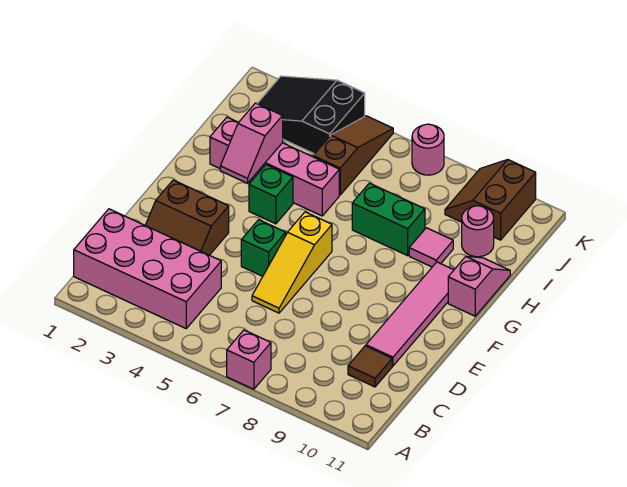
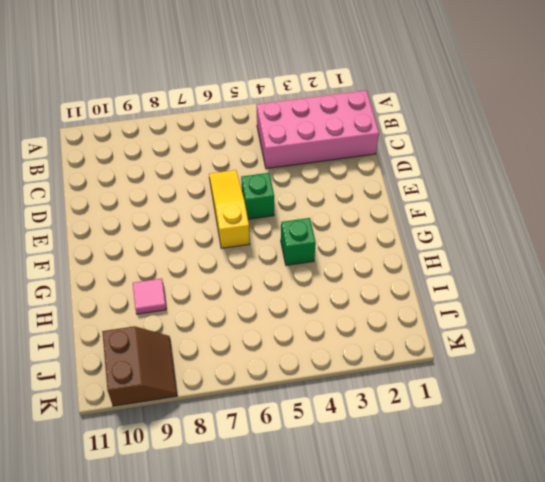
none -> pink brick A7 level 1
none -> brown tile C10 level 1
none -> brown slope D2:E3 level 1 top E

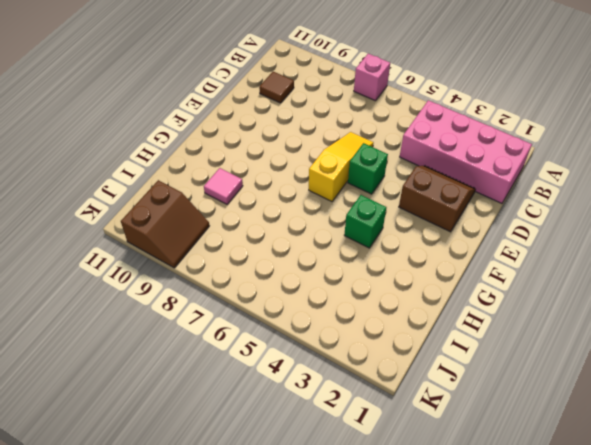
none -> pink tile D10:G10 level 1
none -> pink slope G11:H11 level 1 top G
none -> pink brick H2:H5 level 1

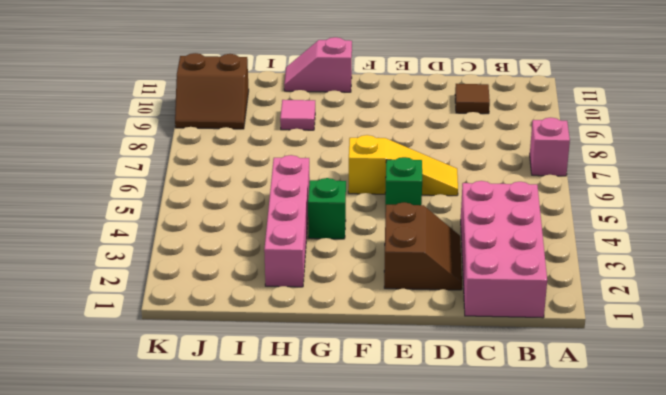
none -> pink tile D10:G10 level 1
none -> green brick H7:H8 level 1
none -> brown slope I5:K5 level 1 top I

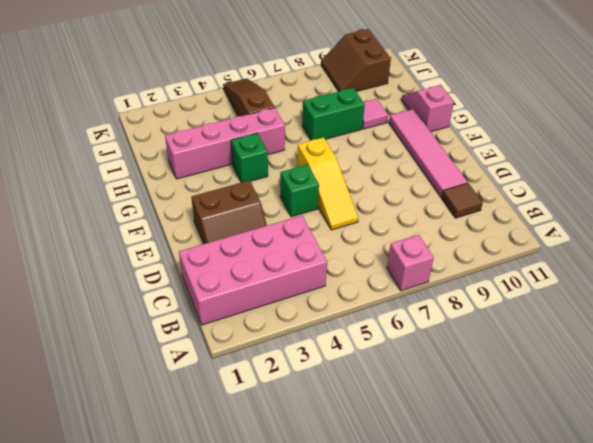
none -> pink round brick I10 level 1
none -> black slope J2:K4 level 1 top 4
none -> pink round brick K7 level 1

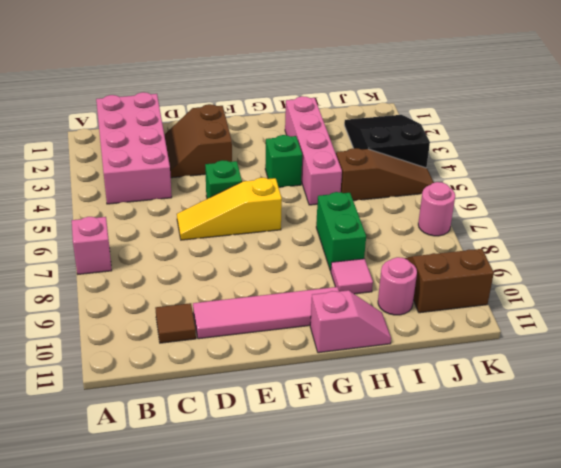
none -> pink slope G3:H3 level 2 top H

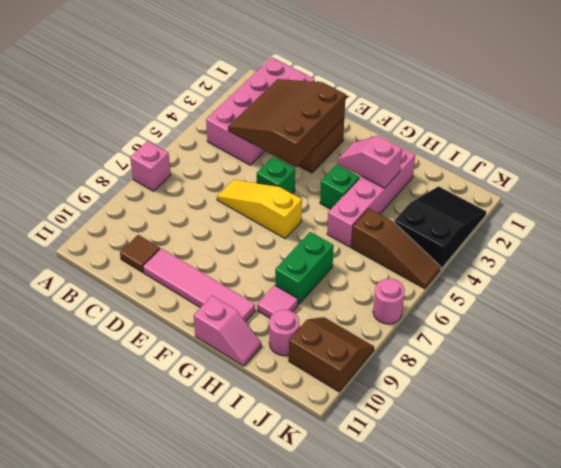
brown slope C2:E4 level 2 top E -> none

